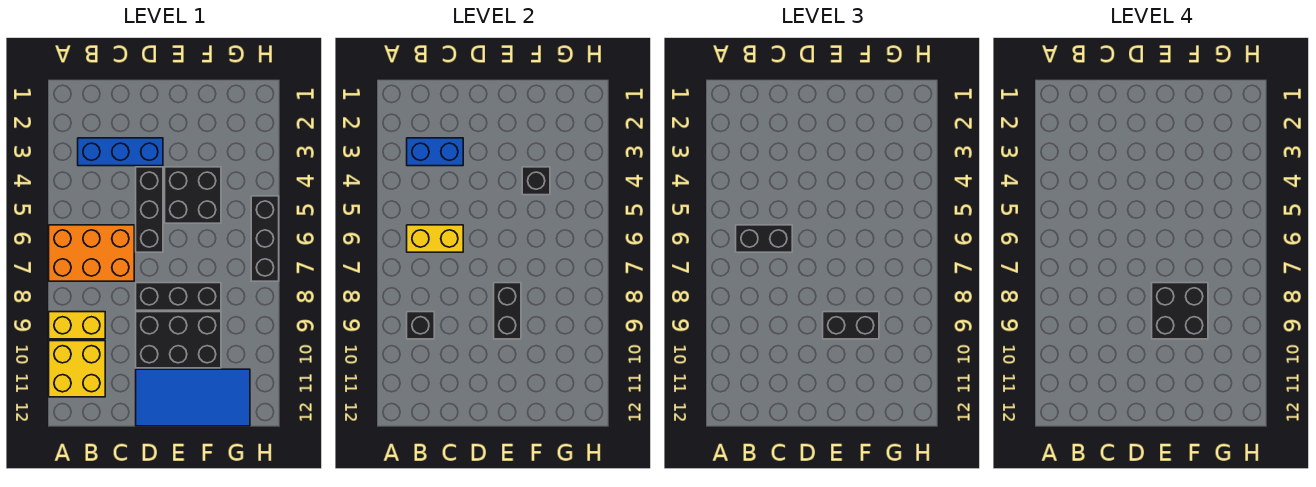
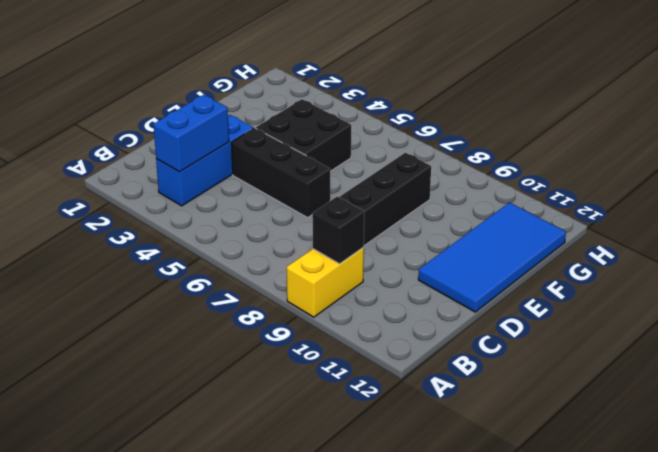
none -> orange brick A6:C7 level 1
none -> yellow brick A10:B11 level 1
none -> black brick D9:F10 level 1

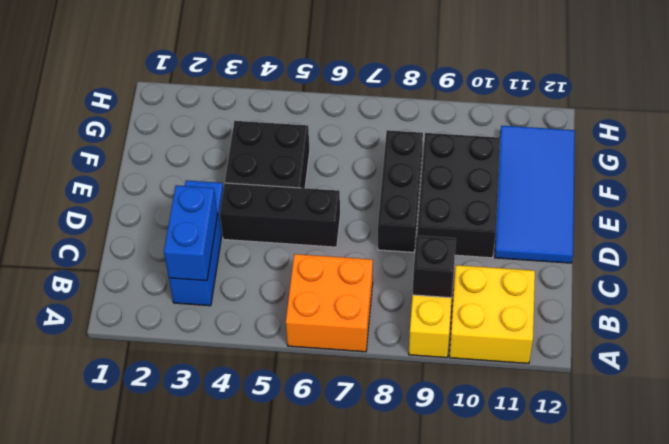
orange brick A6:B7 level 1 -> orange brick A6:C7 level 1
none -> black brick H5:H7 level 1
none -> yellow brick B6:C6 level 2
none -> black brick E8:E9 level 2

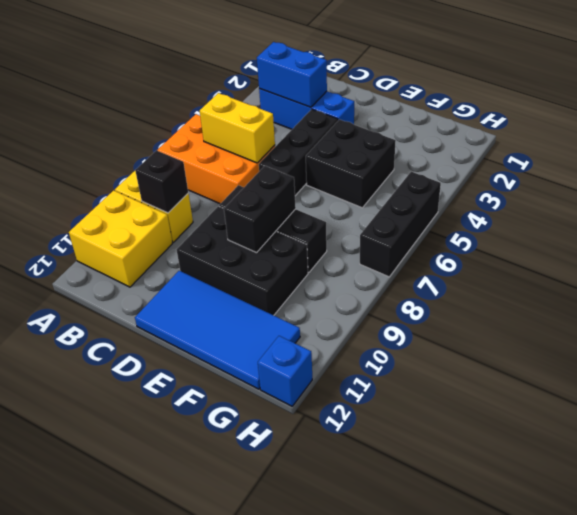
blue brick H12 level 1 -> none
none -> black brick F4 level 2
none -> black brick B6:C6 level 3
none -> black brick E9:F9 level 3

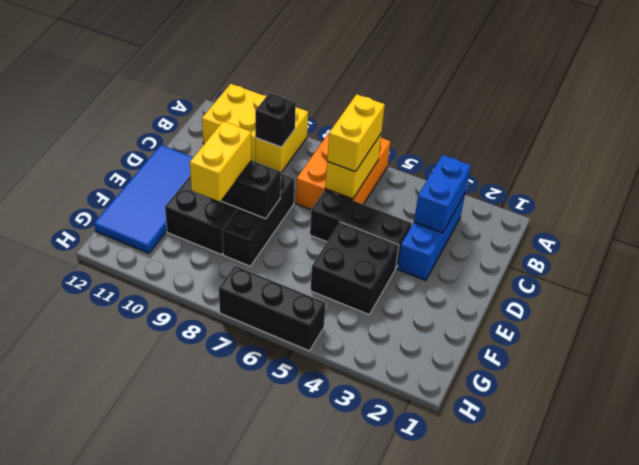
yellow brick B6:C6 level 3 -> black brick B6:C6 level 3
yellow brick E9:F9 level 3 -> black brick E9:F9 level 3
none -> black brick F4 level 2
none -> black brick E8:F9 level 4

